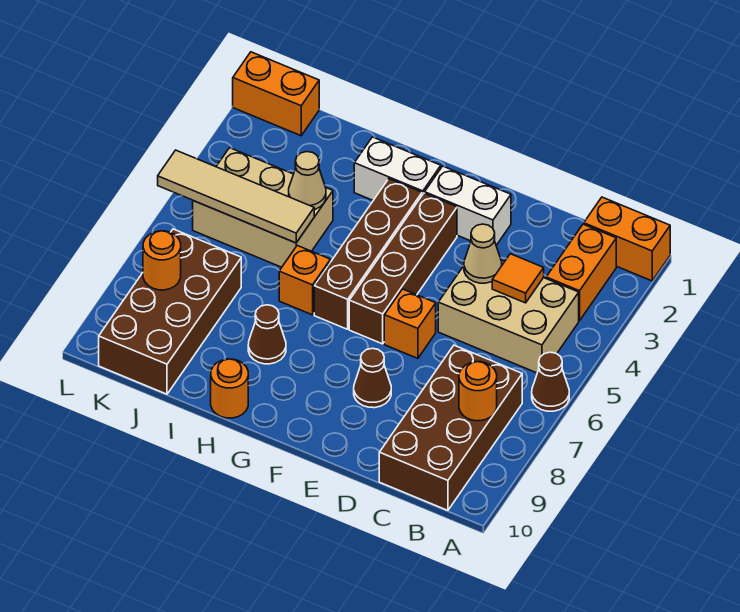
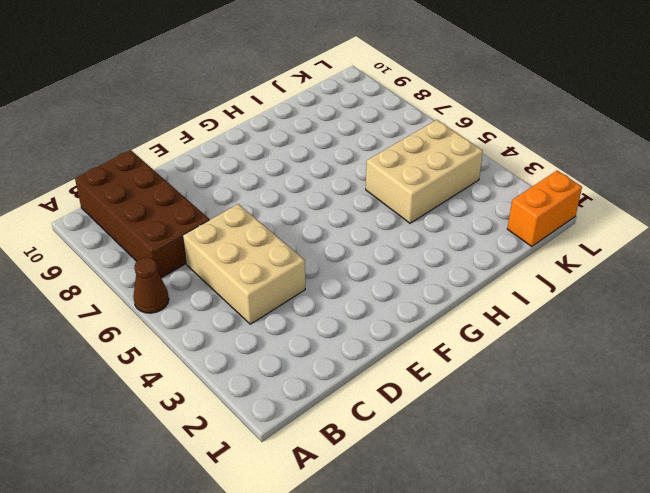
tan brick C4:D6 level 1 -> tan brick B4:D5 level 1
none -> orange brick A1:B1 level 1
none -> orange brick B2:B3 level 1
none -> white brick E2:F2 level 1

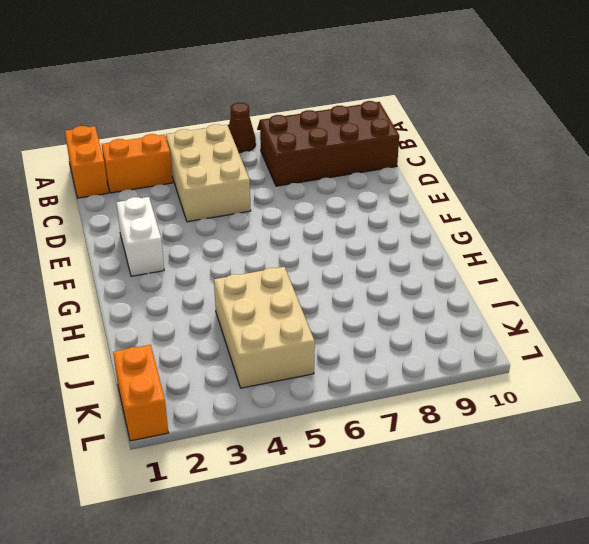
none -> orange brick E6 level 1
none -> brown cone E8 level 1
none -> brown brick F3:F6 level 1

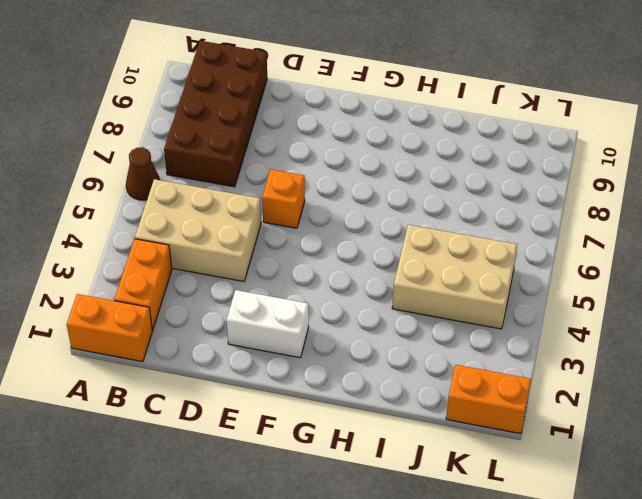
none -> brown cone E8 level 1
none -> brown brick F3:F6 level 1
none -> white brick G2:H2 level 1

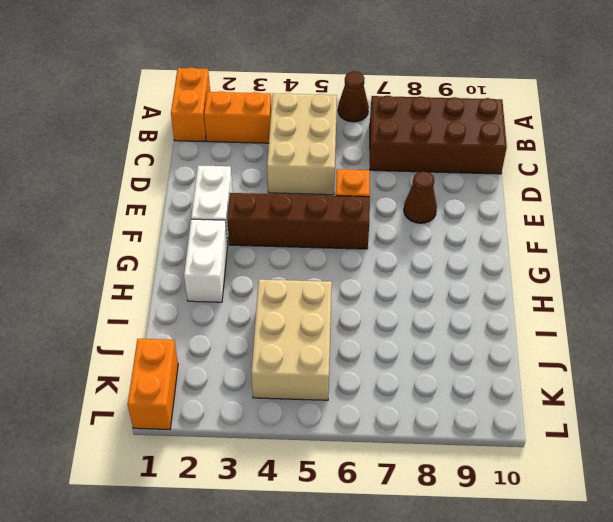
none -> brown brick G3:G6 level 1
none -> orange brick H6 level 1
none -> brown cone H8 level 1

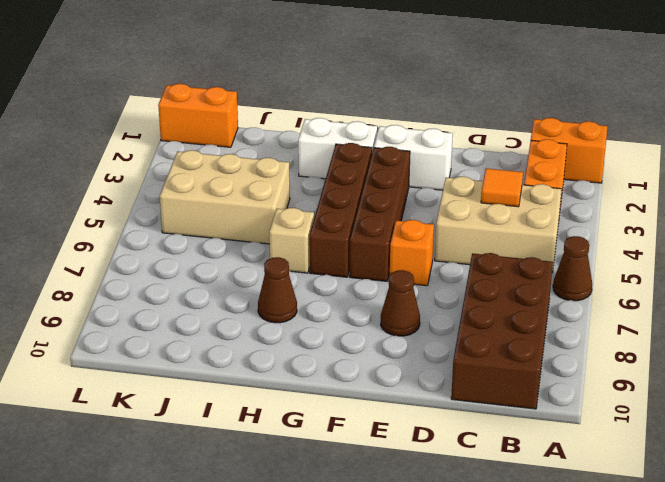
tan brick H6 level 1 -> orange brick H6 level 1
none -> orange round brick H10 level 1
none -> brown brick J7:K10 level 1
none -> orange round brick B8 level 2

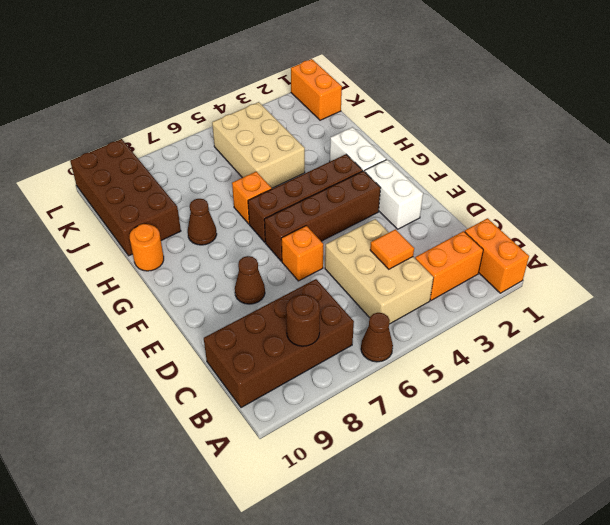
brown round brick B8 level 2 -> orange round brick B8 level 2
brown brick I9:L10 level 1 -> brown brick J7:K10 level 1
none -> tan cone D4 level 2
none -> tan cone I4 level 2
none -> tan tile I5:L5 level 2

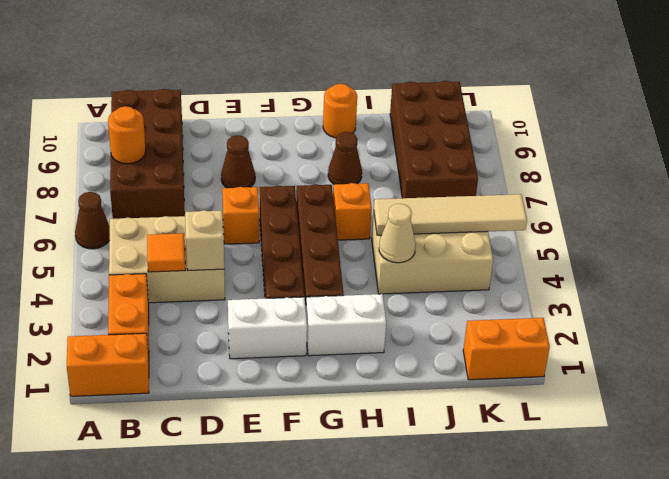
tan brick D4 level 2 -> tan cone D4 level 2
none -> orange round brick K8 level 2

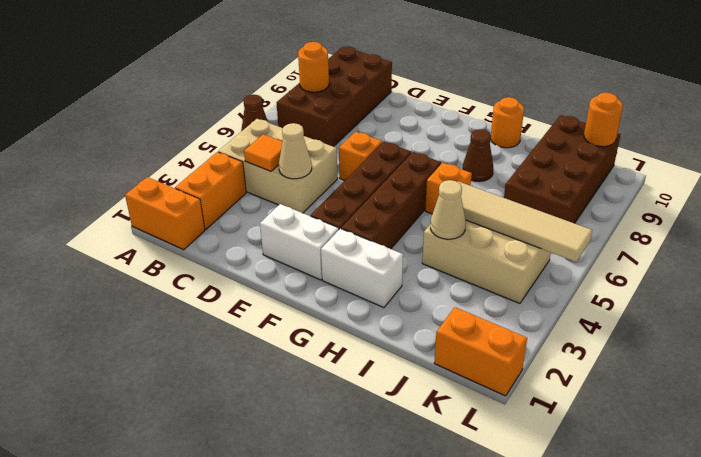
orange round brick K10 level 2 -> orange round brick K8 level 2
none -> brown cone E8 level 1

